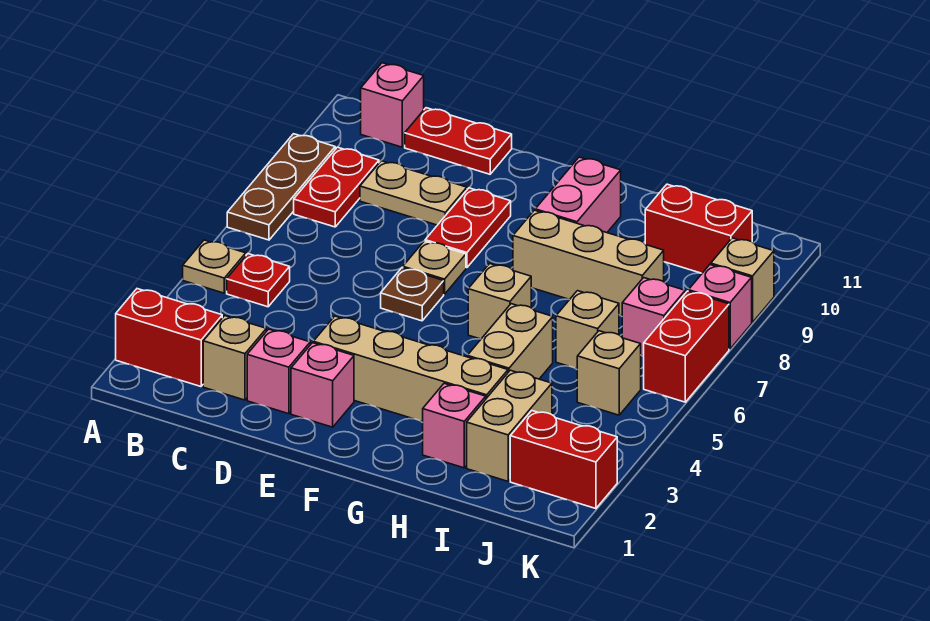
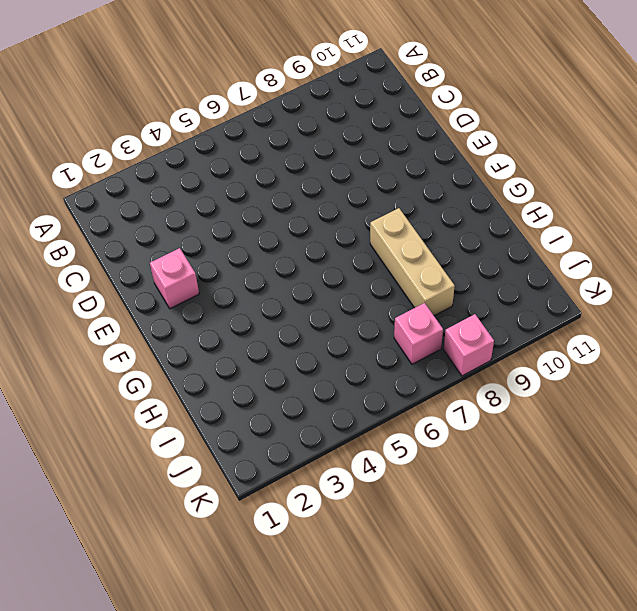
none -> red brick A2:B2 level 1
none -> tan plate A5 level 1
none -> brown plate A7:A9 level 1

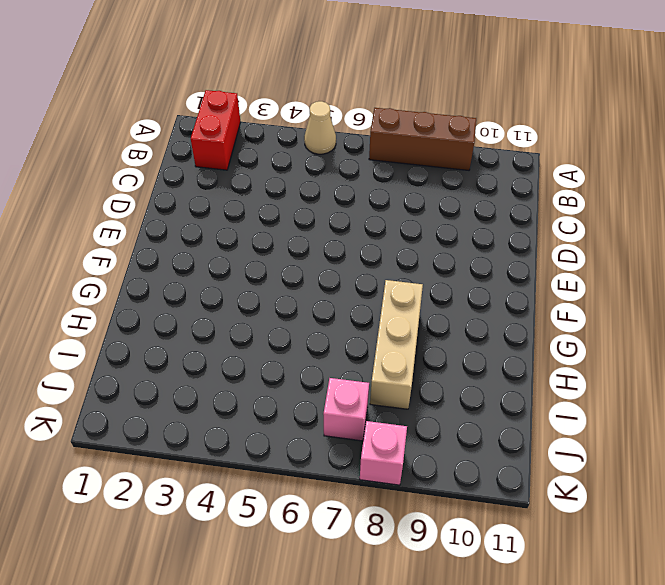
tan cone A5 level 1 -> tan plate A5 level 1
brown brick A7:A9 level 1 -> brown plate A7:A9 level 1
none -> red plate B5 level 1
none -> red plate B8:B9 level 1
none -> pink brick B11 level 1

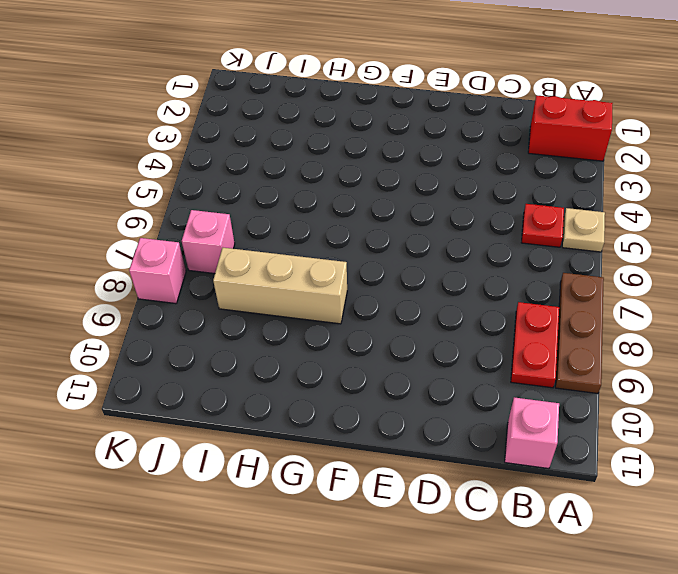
none -> tan brick C2 level 1
none -> tan plate C9:D9 level 1
none -> red plate C11:D11 level 1

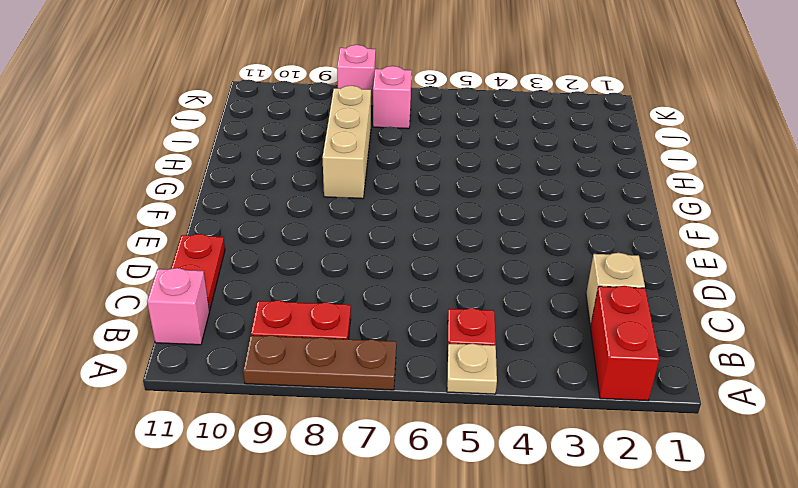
none -> tan plate C9:D9 level 1
none -> pink brick D2 level 1
none -> pink brick E2 level 1

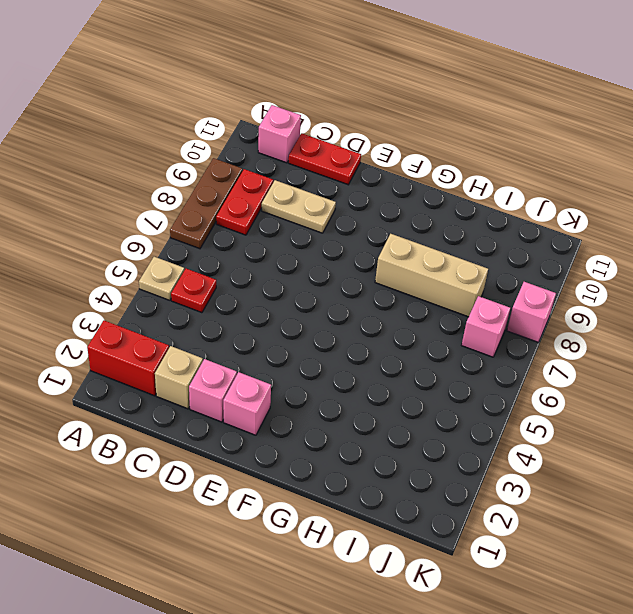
none -> tan brick E3:H3 level 1
none -> brown plate E6 level 1
none -> tan plate E7 level 1

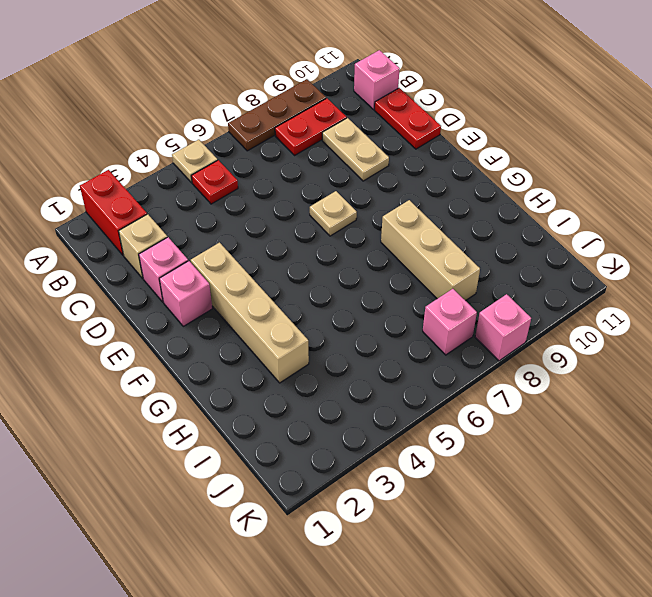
none -> brown plate E6 level 1
none -> red plate E8:E9 level 1
none -> tan brick G6 level 1

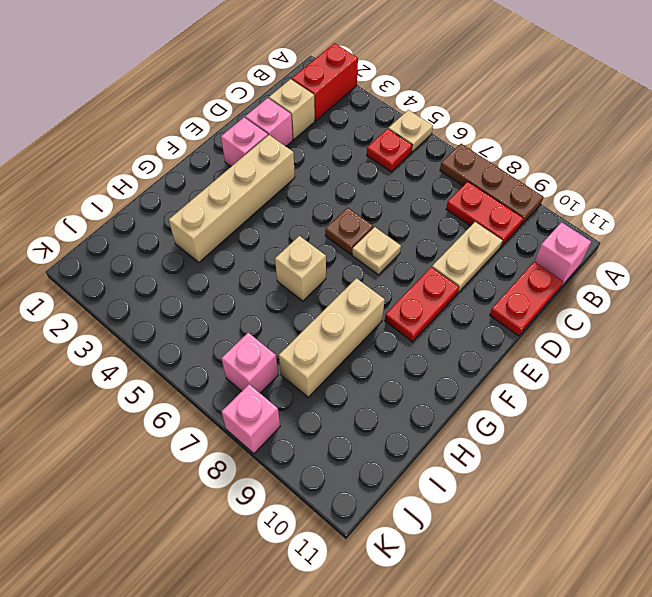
red plate E9:F9 level 1 -> red plate E8:E9 level 1
none -> pink brick G9:G10 level 1
none -> pink brick H2 level 1
none -> tan brick H4:H5 level 1

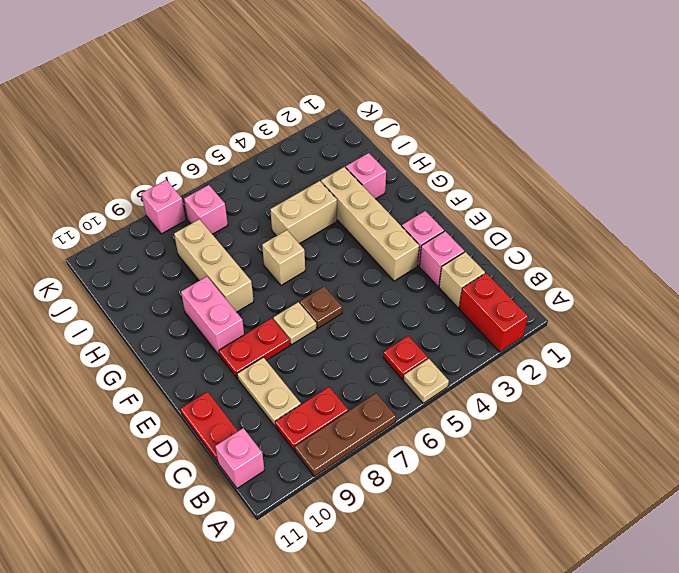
pink brick F9:G9 level 1 -> pink brick G9:G10 level 1
none -> tan brick I2:I3 level 1
none -> tan brick I6 level 1
none -> red brick I10:J10 level 1

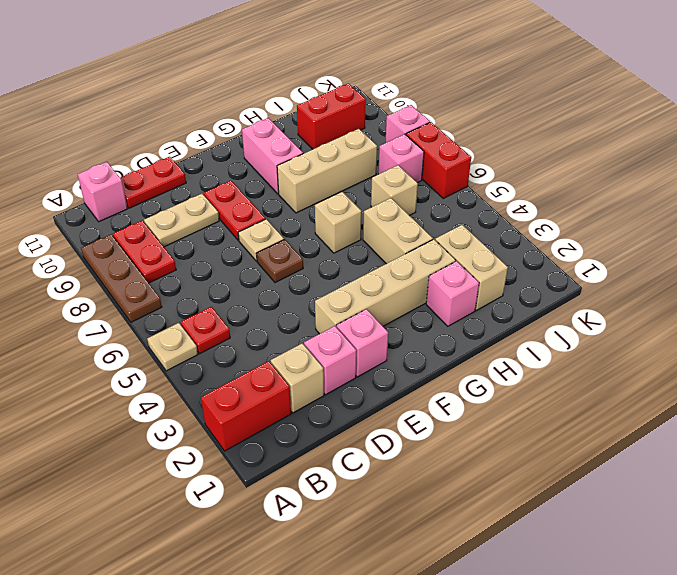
none -> red brick J2:K2 level 1
none -> tan brick J5 level 1
none -> tan brick K9 level 1

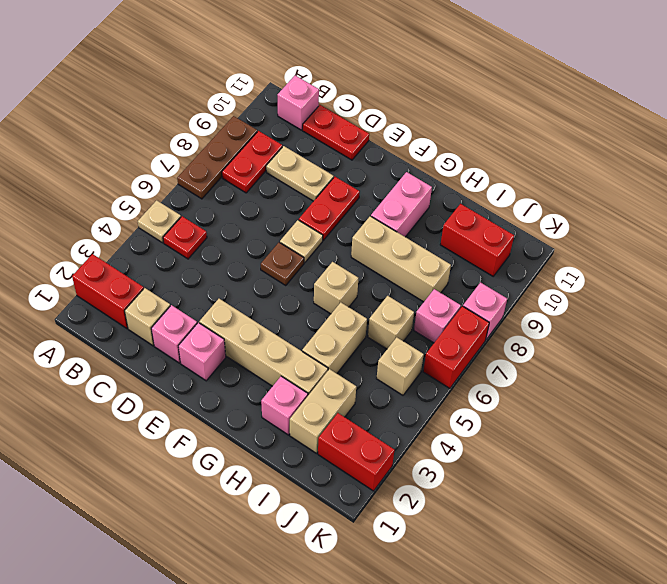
none -> tan brick K9 level 1

